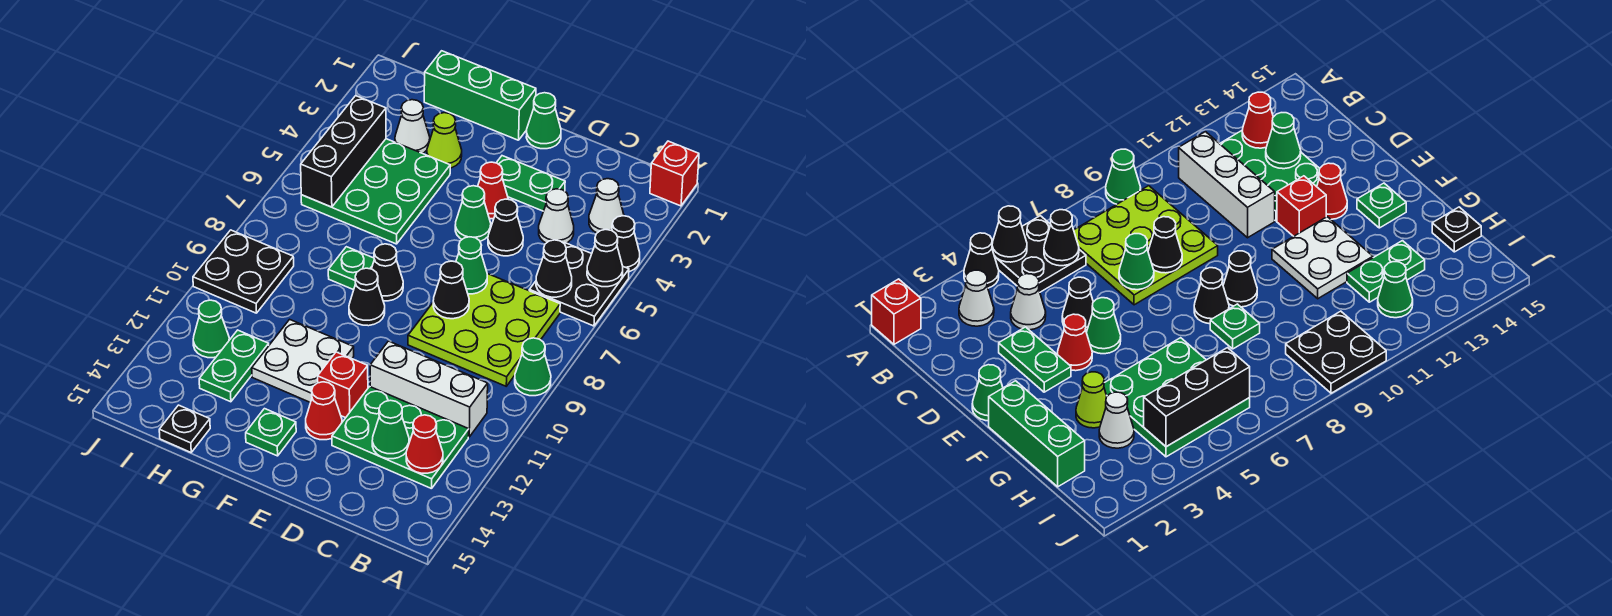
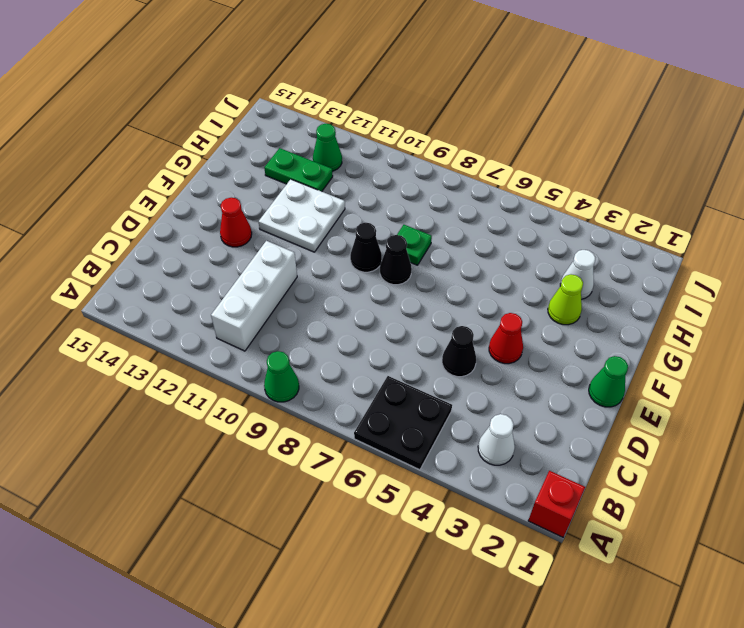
none -> black cone A4 level 1
none -> lime plate B7:D9 level 1
none -> green plate B12:D13 level 1
none -> white cone C4 level 1

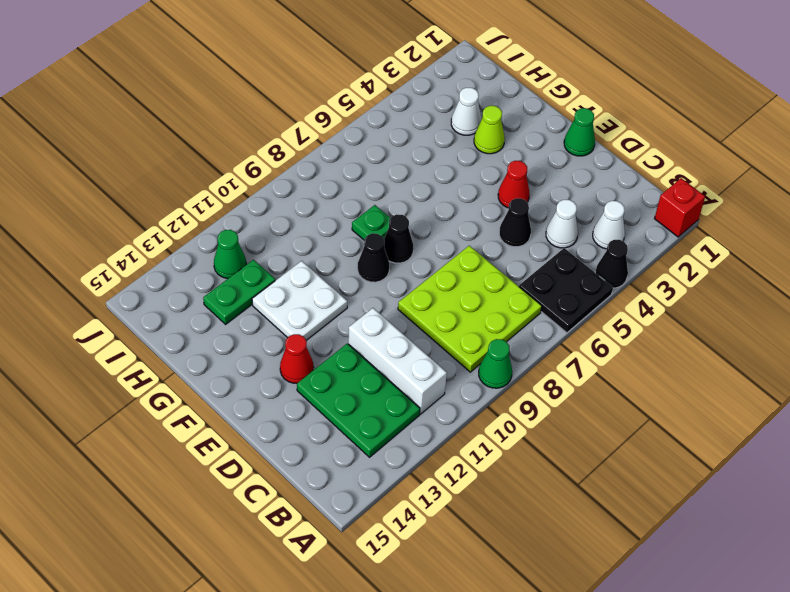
none -> green plate D3:E3 level 1
none -> green cone E5 level 1
none -> red brick E12 level 1
none -> green brick F1:H1 level 1

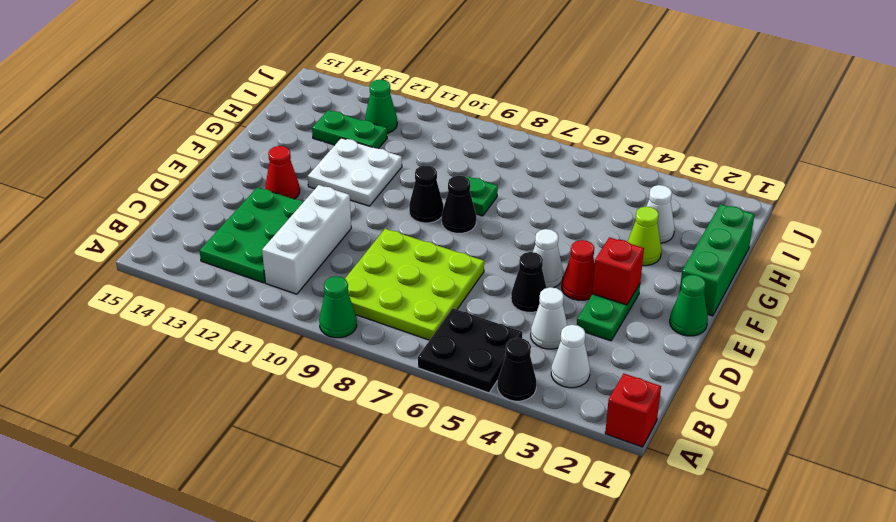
red brick E3 level 2 -> red brick E12 level 1
white cone E5 level 1 -> green cone E5 level 1
none -> green plate F14 level 1
none -> green plate G4:I6 level 1
none -> black plate H15 level 1
none -> black plate I9:J10 level 1

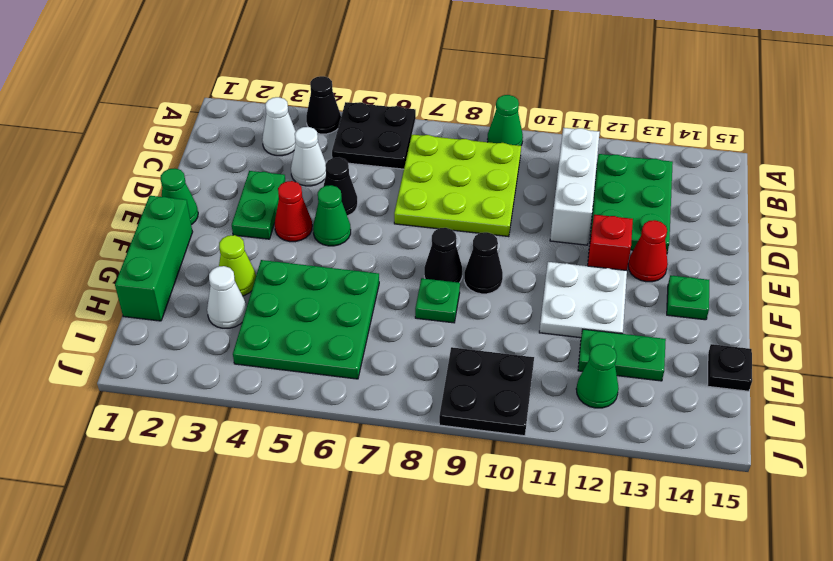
none -> red brick A1 level 1
none -> black cone A5 level 2
none -> black cone B6 level 2
none -> red cone B13 level 2

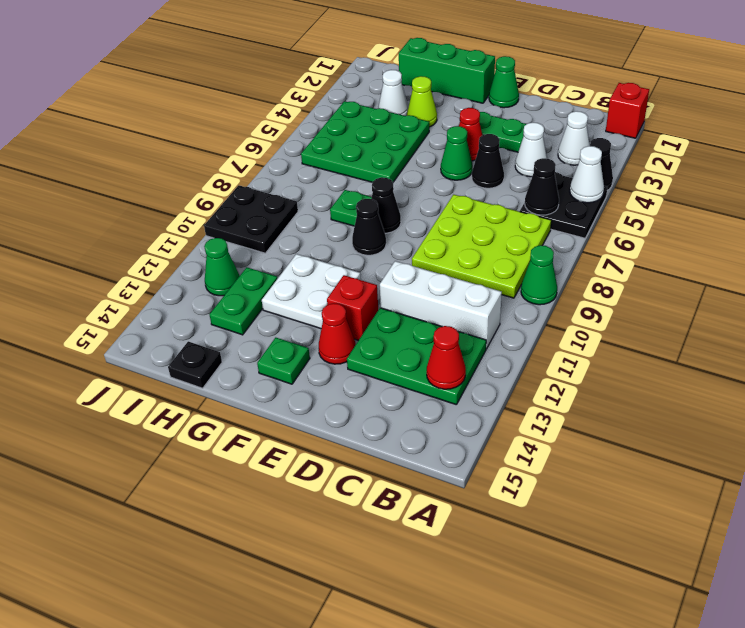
white cone A5 level 2 -> black cone A5 level 2
none -> green cone C13 level 2
none -> green cone D7 level 2
none -> black cone D8 level 2
none -> black brick I4:I6 level 2

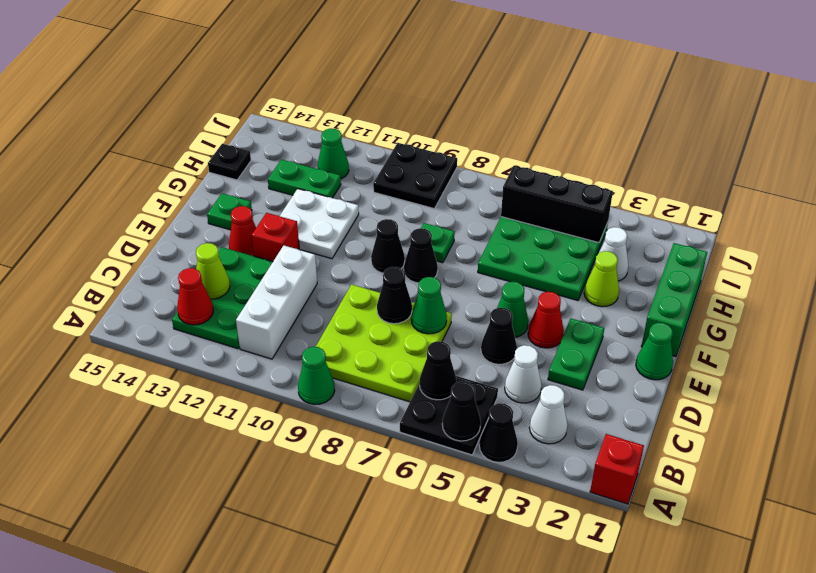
lime cone C13 level 2 -> green cone C13 level 2

